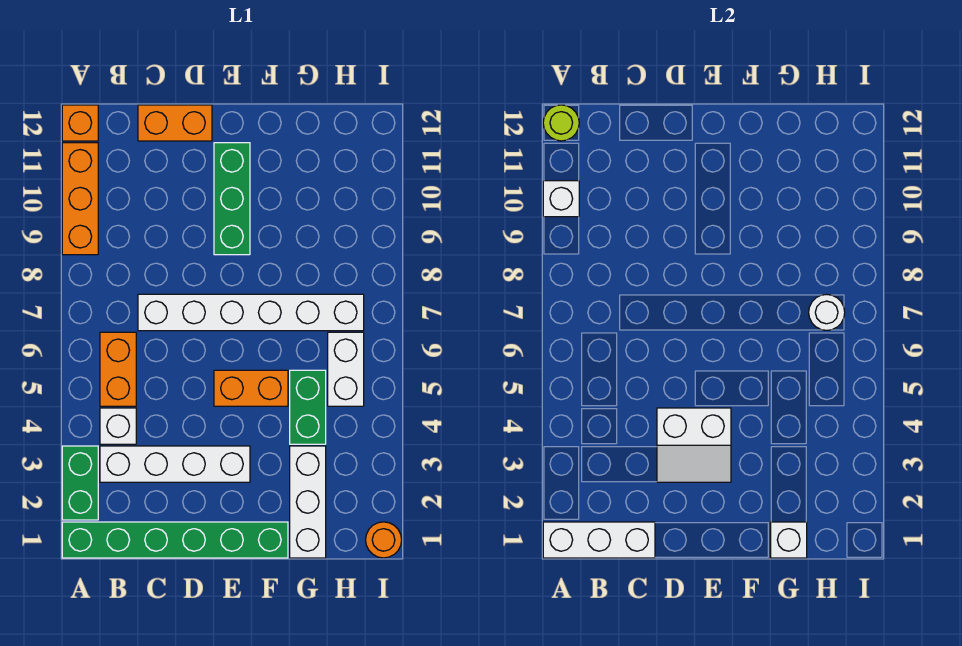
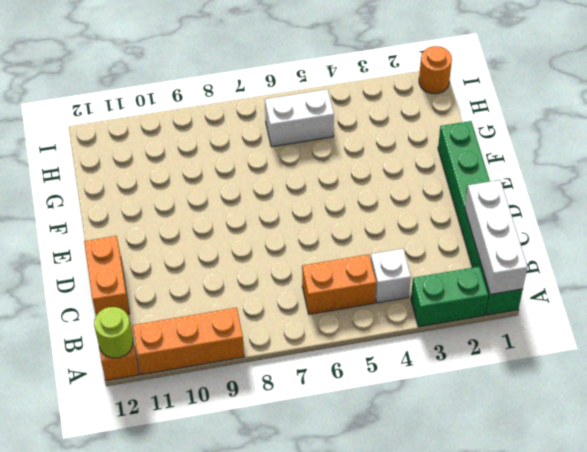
none -> white brick B3:E3 level 1
none -> white brick C7:H7 level 1
none -> orange brick E5:F5 level 1

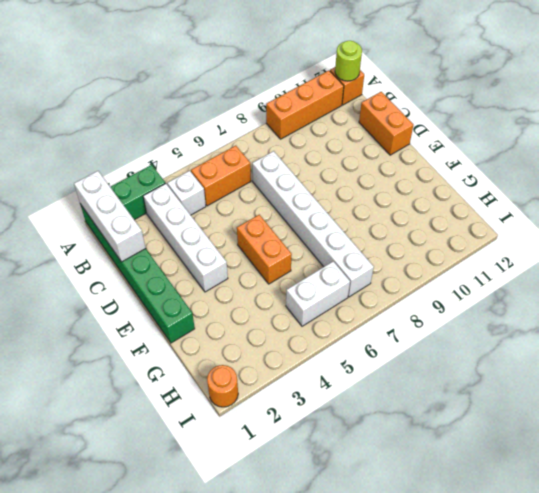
none -> green brick E9:E11 level 1
none -> white brick G1:G3 level 1
none -> green brick G4:G5 level 1

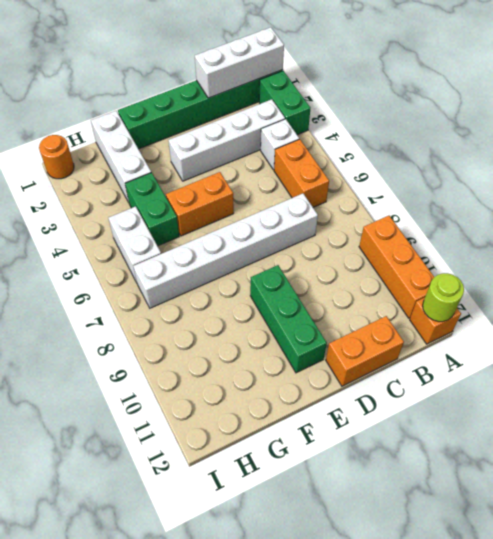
none -> white brick A10 level 2
none -> white slope D3:E4 level 2 top 4
none -> white brick G1 level 2

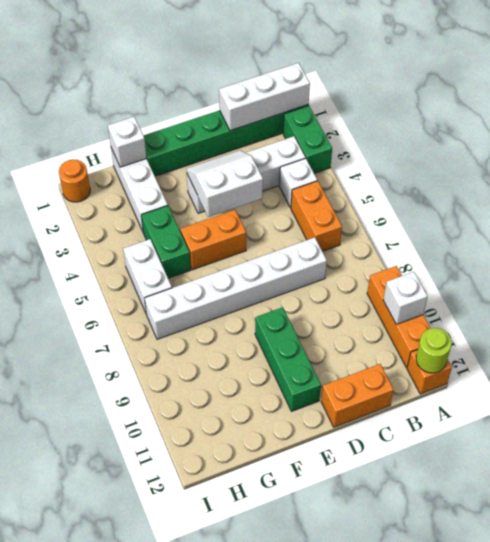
none -> white round brick H7 level 2

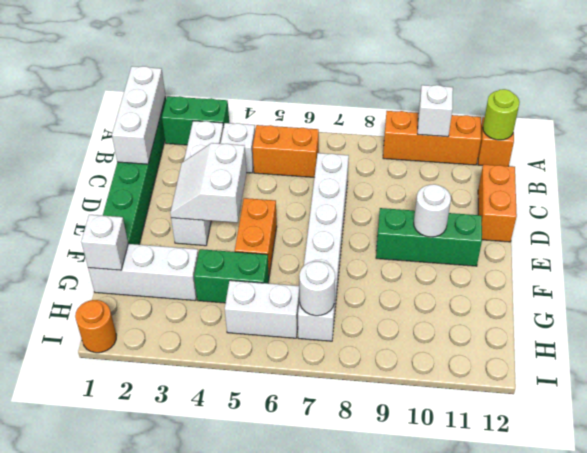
white round brick E10 level 2 -> none

